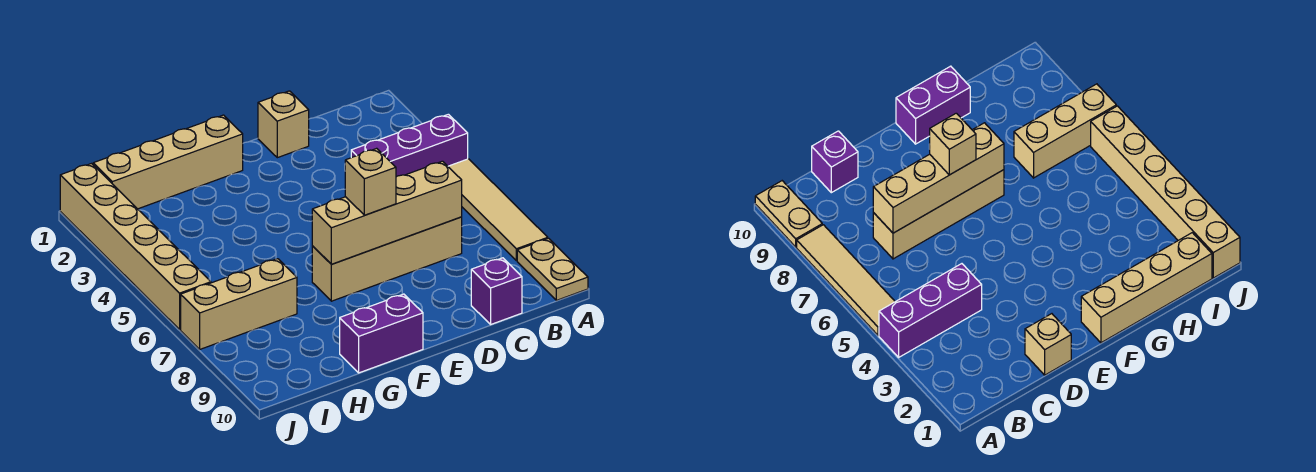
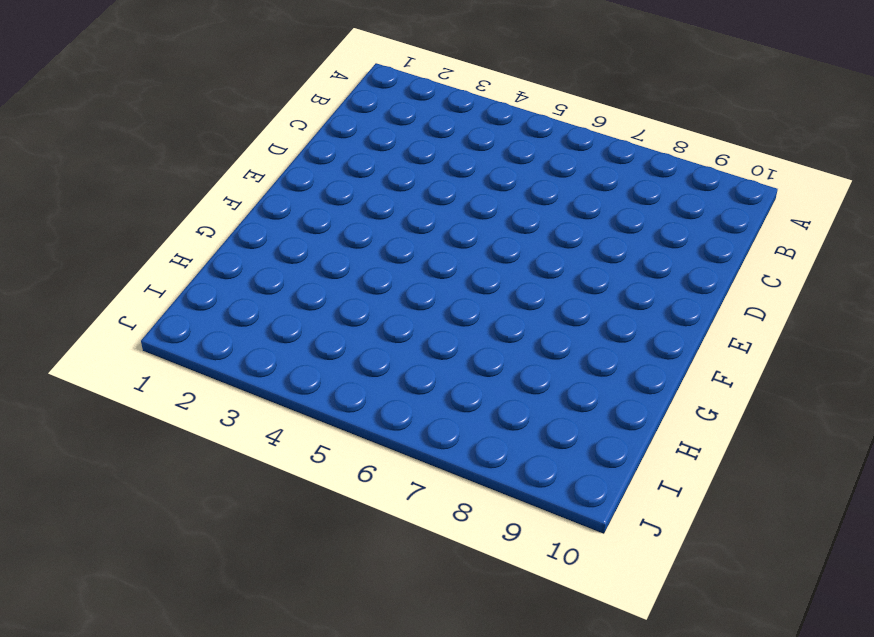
none -> purple brick A4:C4 level 1
none -> tan tile A5:A8 level 1
none -> tan plate A9:A10 level 1

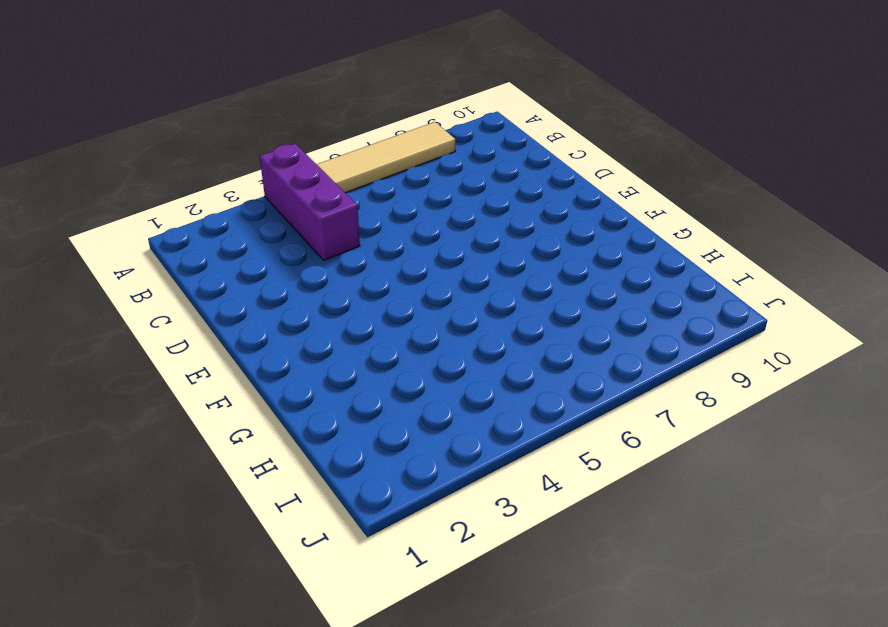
none -> tan plate A9:A10 level 1
none -> tan brick C7:F7 level 1
none -> purple brick C10 level 1

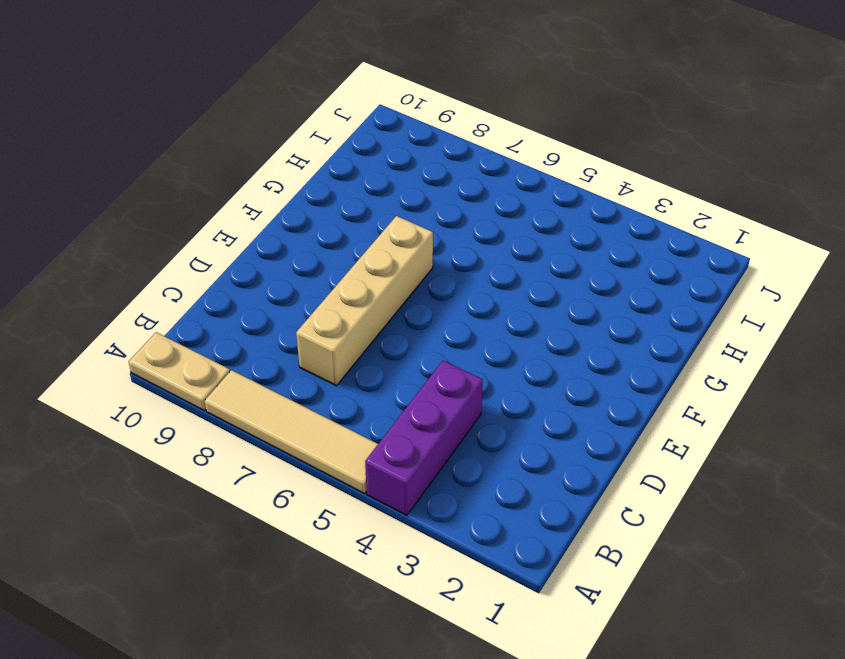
none -> purple brick C10 level 1
none -> tan brick D1 level 1
none -> tan brick F1:I1 level 1

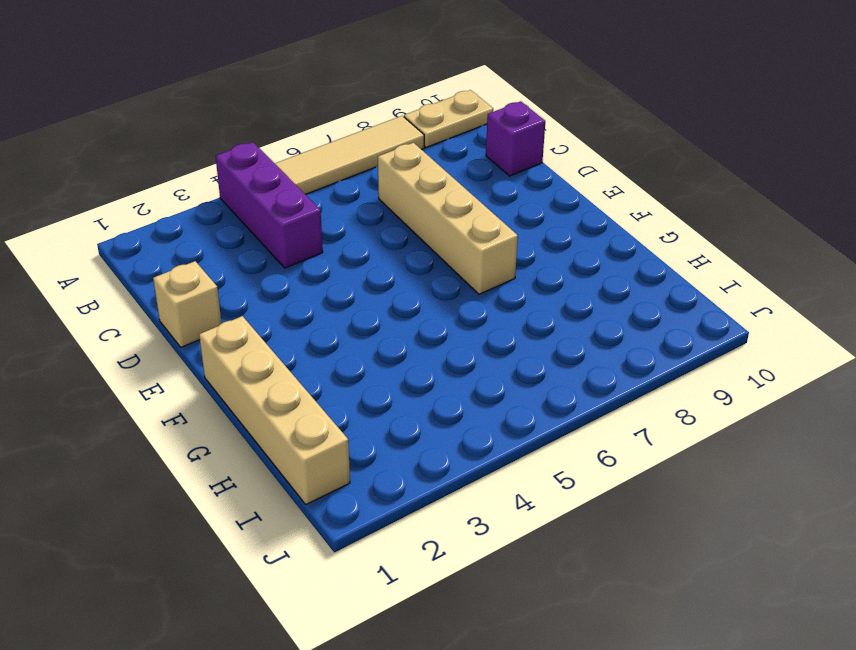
none -> purple brick F10:G10 level 1
none -> tan brick H7:J7 level 1
none -> tan brick J1:J6 level 1

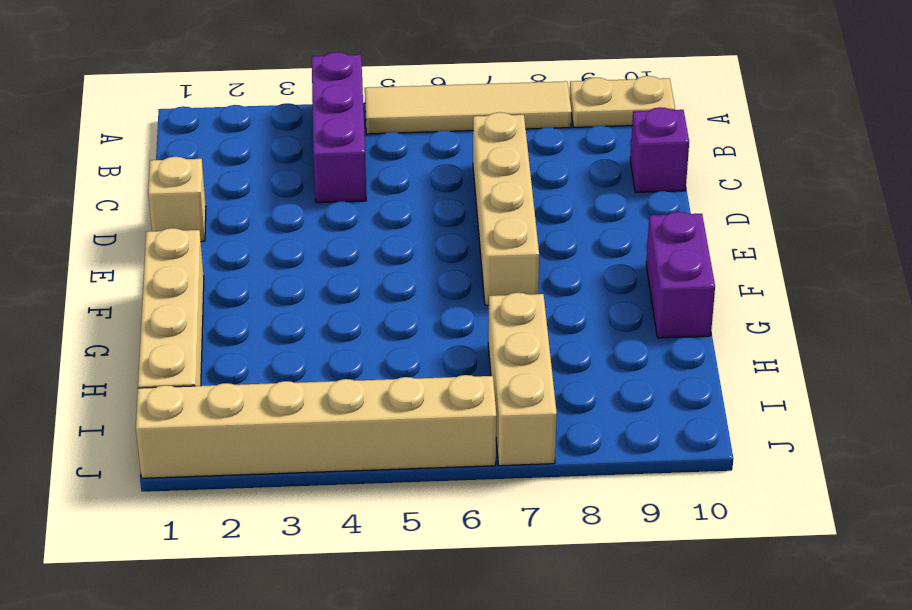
none -> tan brick C7:F7 level 2
none -> tan brick E7 level 3

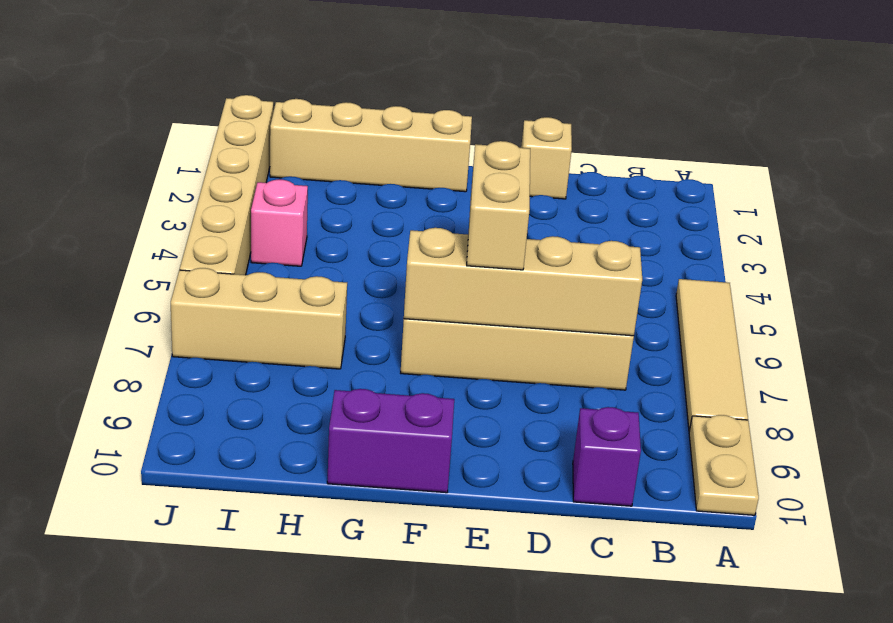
tan brick E6:E7 level 3 -> tan brick E7 level 3
pink brick I4 level 1 -> none
none -> purple brick A4:C4 level 1

